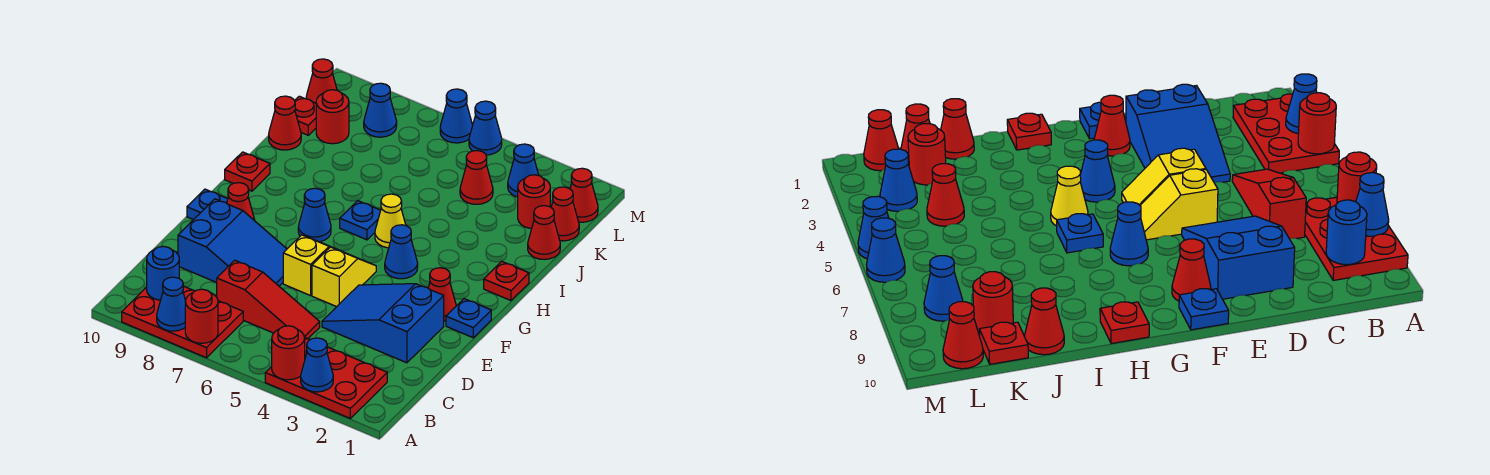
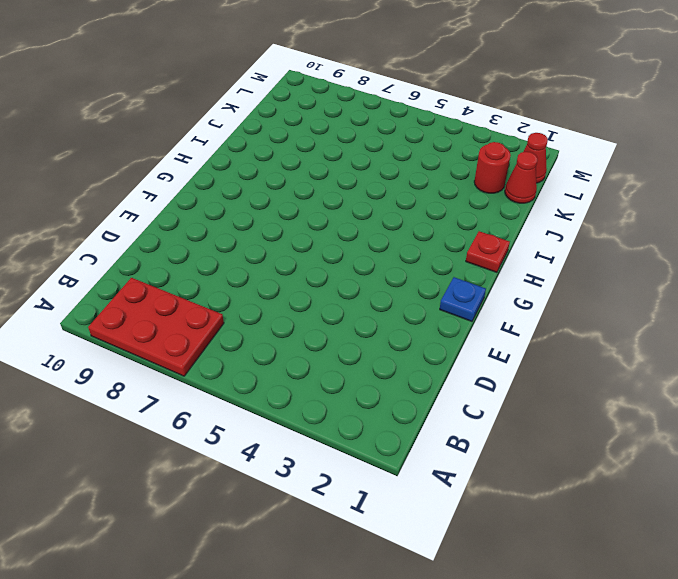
none -> red plate A2:B4 level 1
none -> red slope C5:C7 level 1 top 7
none -> blue slope D2:E4 level 1 top 2
none -> blue slope D7:E9 level 1 top 9

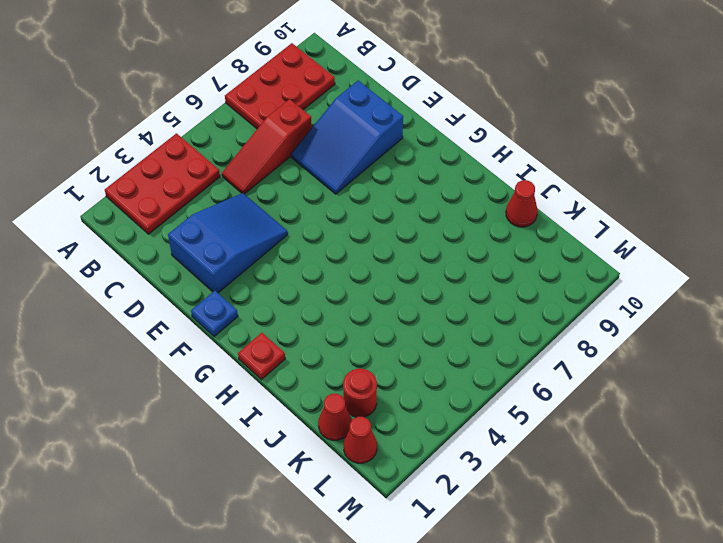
none -> yellow slope E5:F5 level 1 top E
none -> yellow slope E6:F6 level 1 top E
none -> red cone F2 level 1
none -> red cone F9 level 1

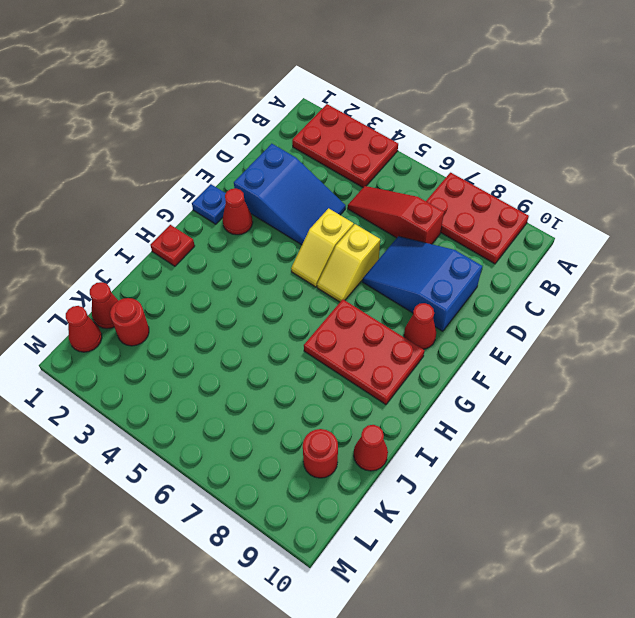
red plate G7:H9 level 1 -> blue cone G7 level 1
none -> blue plate F10 level 1
none -> blue cone G4 level 1
none -> yellow cone H5 level 1
none -> blue plate H6 level 1

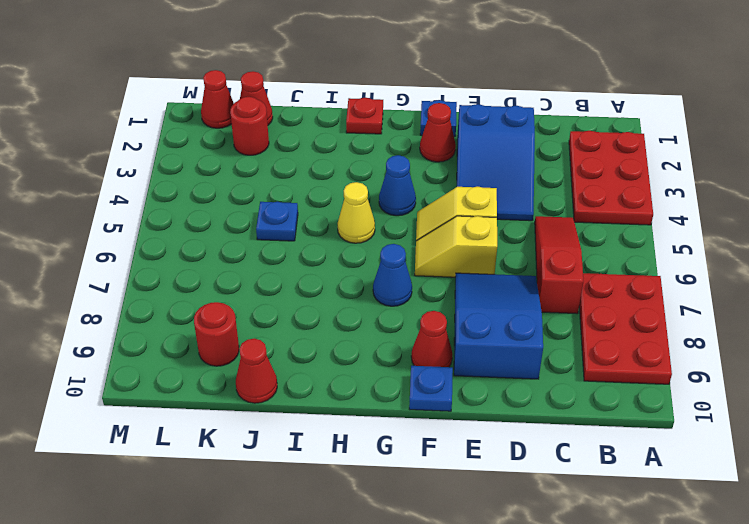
blue plate J5 level 1 -> blue plate H6 level 1
none -> red plate H10 level 1
none -> red cone J1 level 1
none -> red cone K4 level 1
none -> red plate K10 level 1

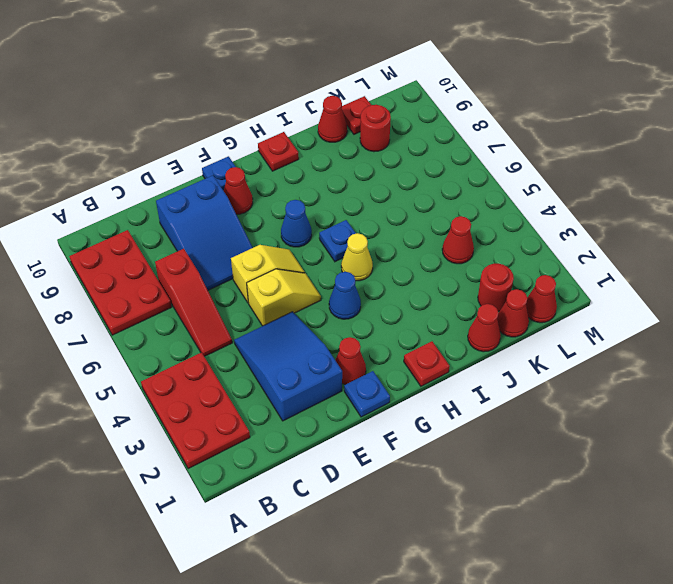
none -> blue cone L3 level 1
none -> blue cone L8 level 1
none -> red cone L10 level 1
none -> blue cone M5 level 1

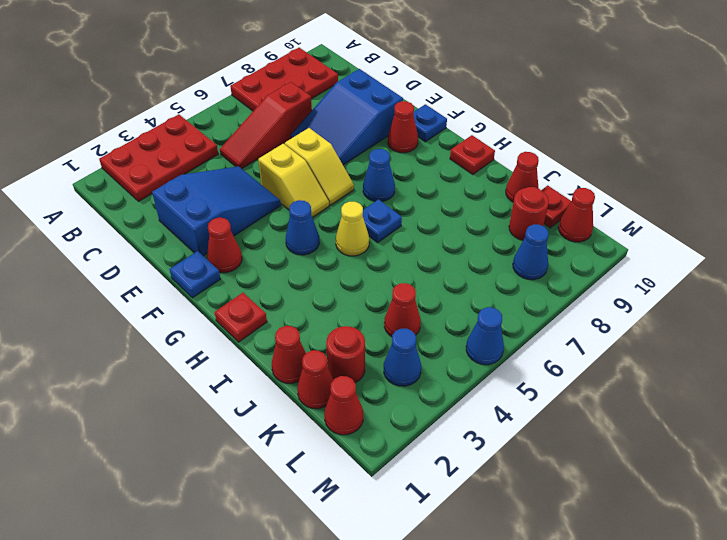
none -> blue cone M6 level 1
none -> blue cone A3 level 2
none -> red round brick A4 level 2
none -> red round brick A7 level 2

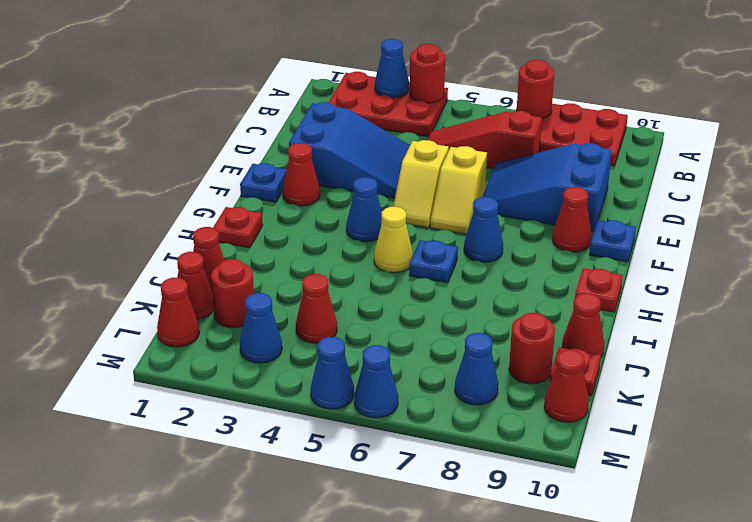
none -> blue cone A8 level 2
none -> blue round brick B9 level 2

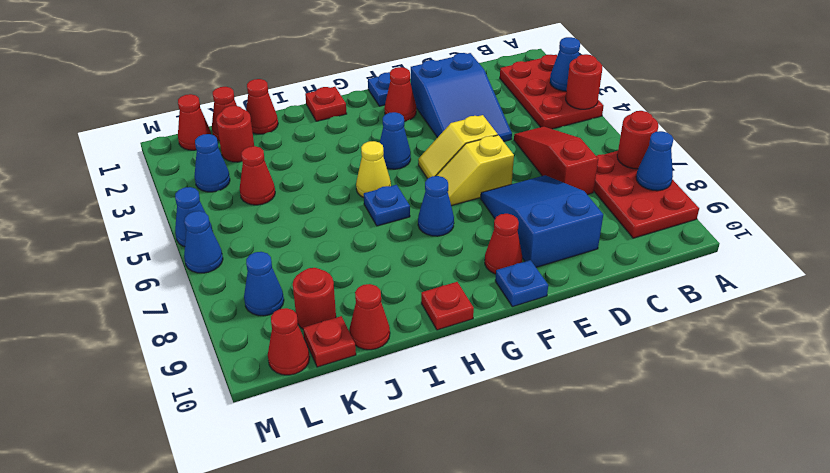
none -> blue round brick B9 level 2

